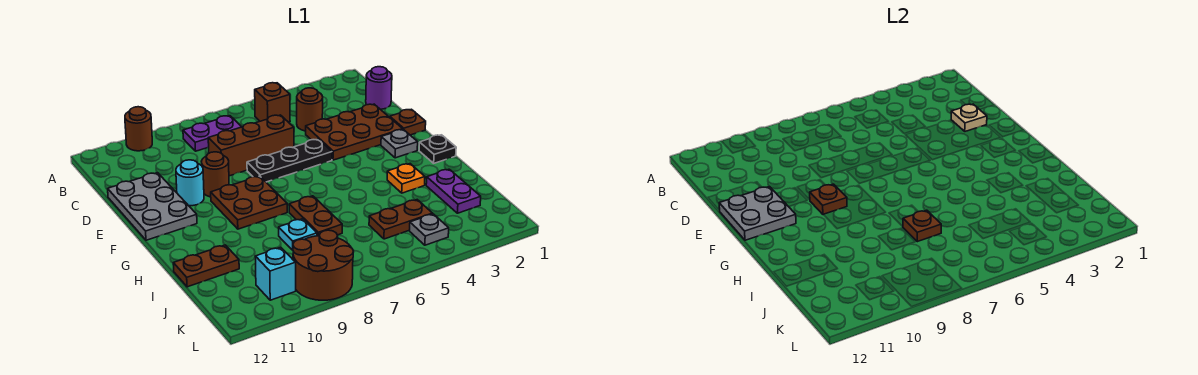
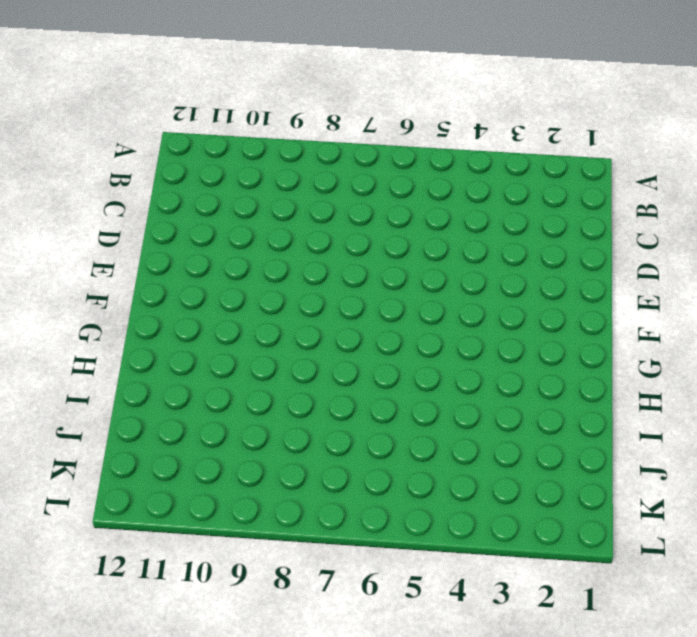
none -> brown round brick A10 level 1
none -> brown brick B5 level 1
none -> purple plate B7:B8 level 1

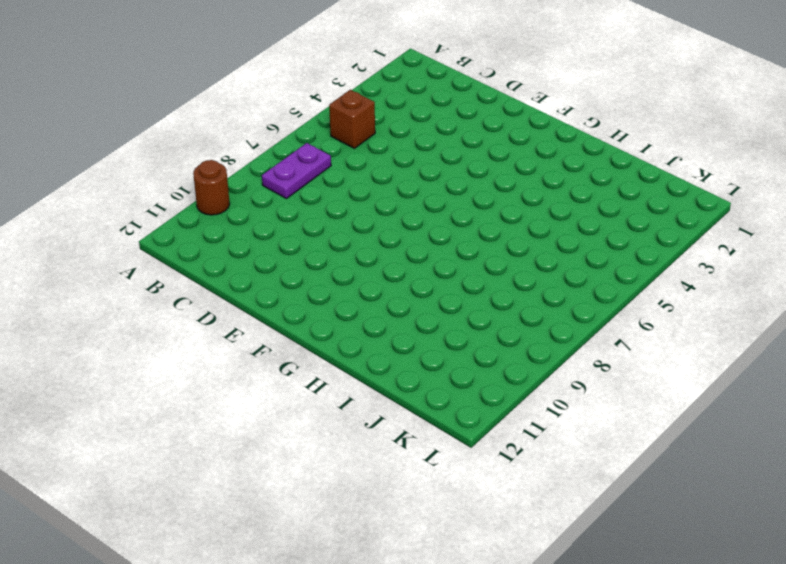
none -> purple round brick C1 level 1
none -> brown round brick C4 level 1
none -> brown plate D2:E4 level 1

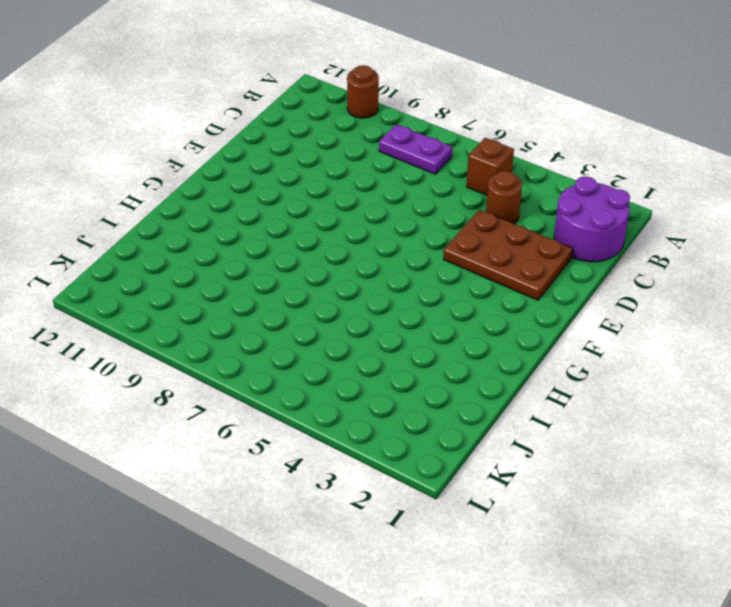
purple round brick B1:C2 level 1 -> purple round brick C1 level 1
none -> brown brick D6:D8 level 1
none -> grey plate D11:F12 level 1
none -> brown plate E1 level 1

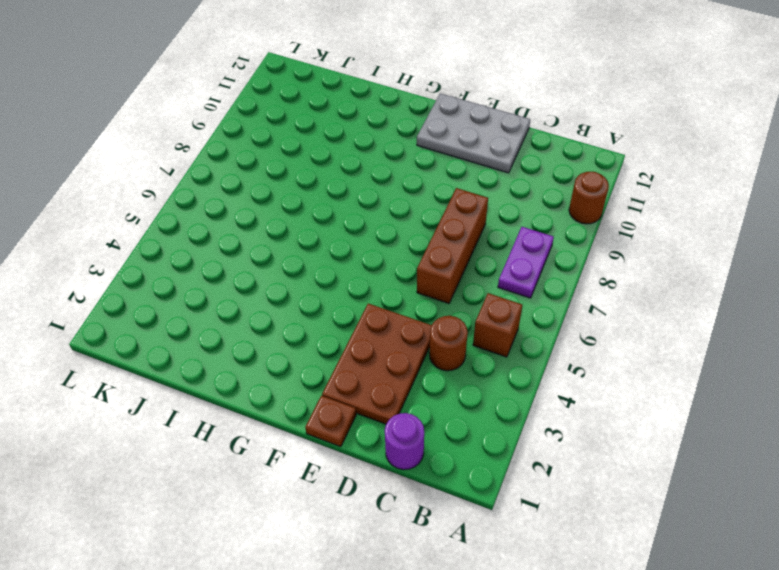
none -> black plate E5:E7 level 1
none -> brown round brick E9 level 1
none -> cyan round brick E10 level 1

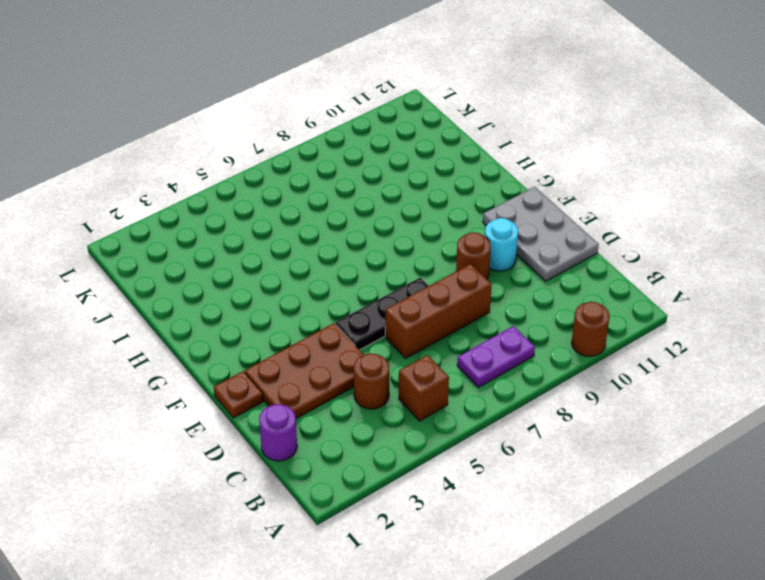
none -> grey plate F2 level 1
none -> brown plate F8:G9 level 1
none -> black plate G1 level 1

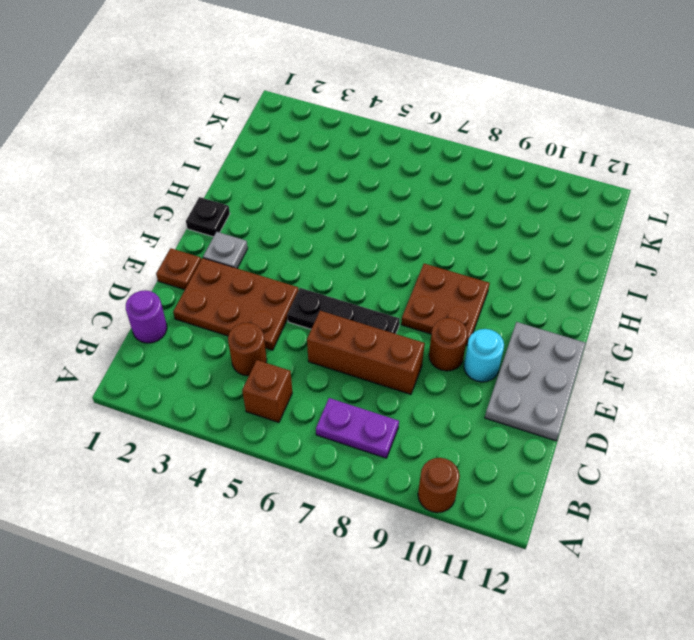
none -> orange plate H3 level 1
none -> brown plate H7:I7 level 1
none -> purple plate I2:J2 level 1

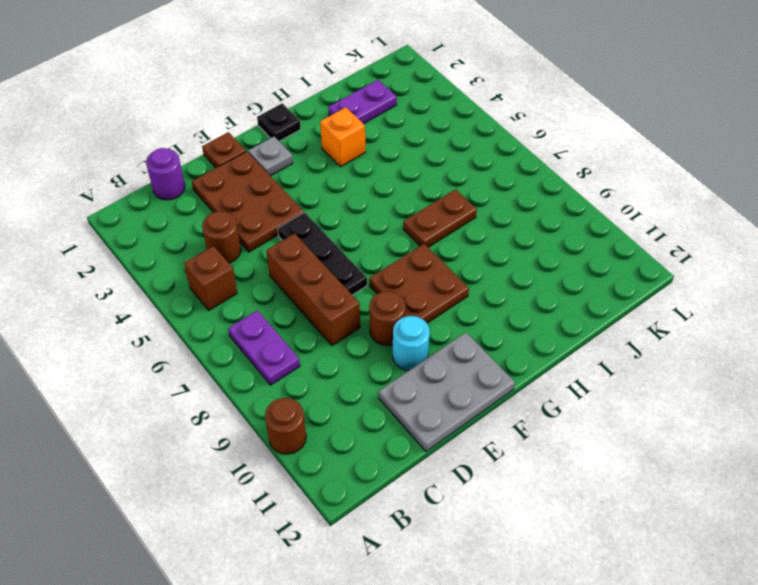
orange brick H3 level 1 -> orange plate H3 level 1
none -> cyan plate I8 level 1
none -> brown plate I11:I12 level 1
none -> brown plate J4:J5 level 1

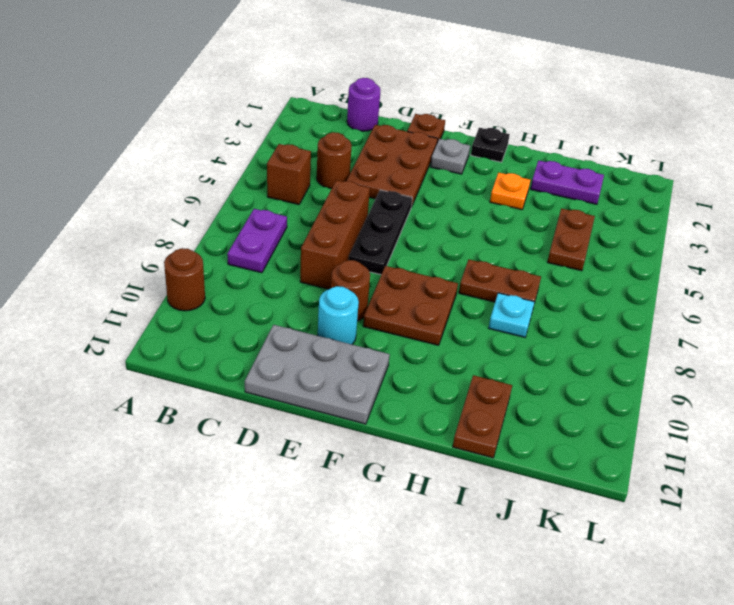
none -> grey plate K4 level 1
none -> brown round brick K8:L9 level 1
none -> cyan brick K10 level 1

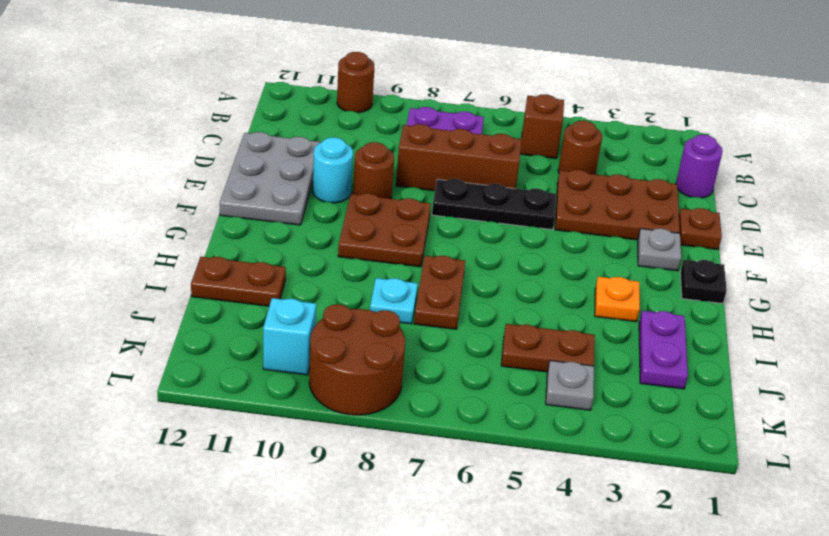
none -> tan plate D2 level 2
none -> grey plate E11:F12 level 2
none -> brown plate F9 level 2

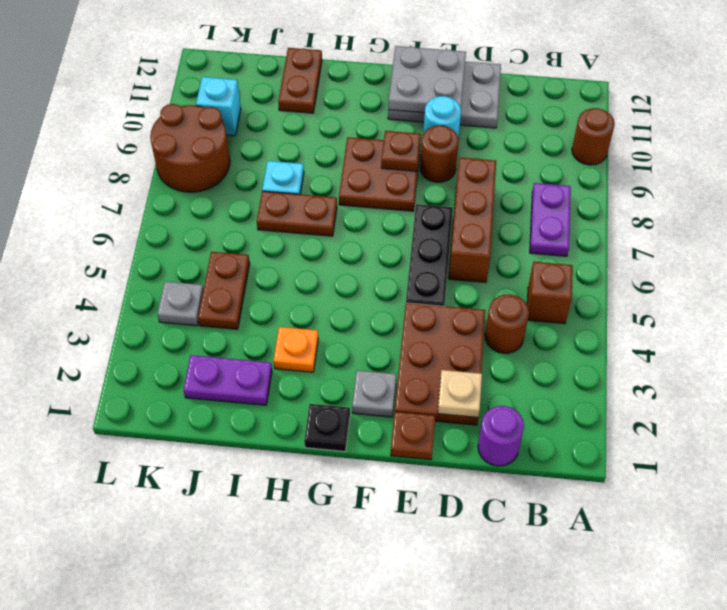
none -> brown plate I7 level 2

